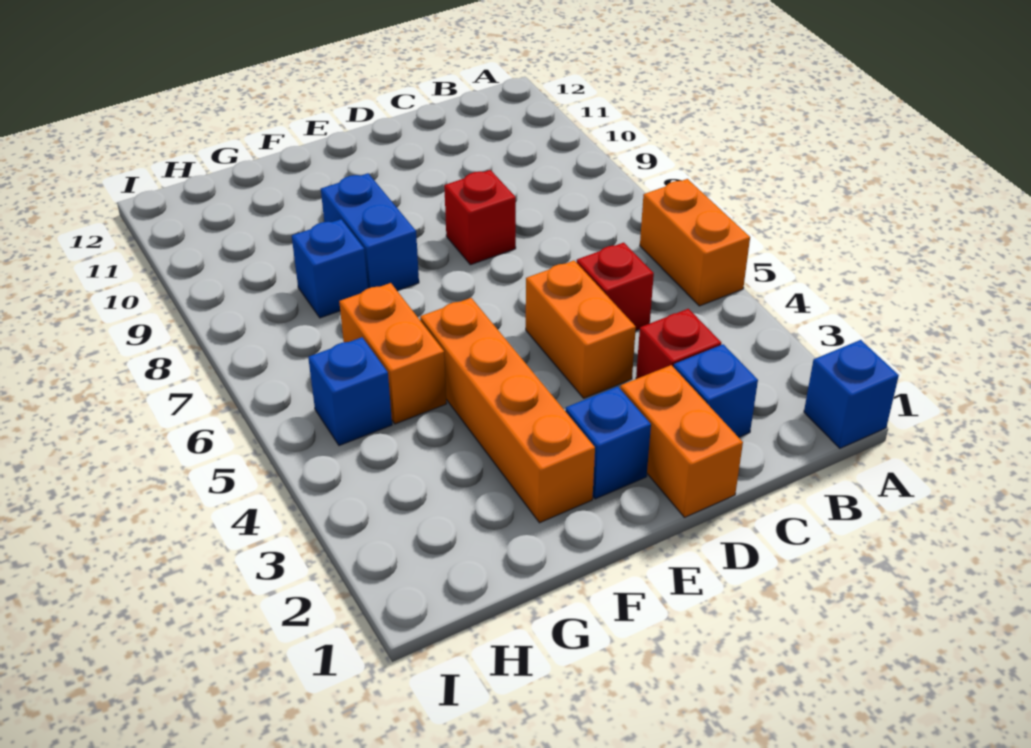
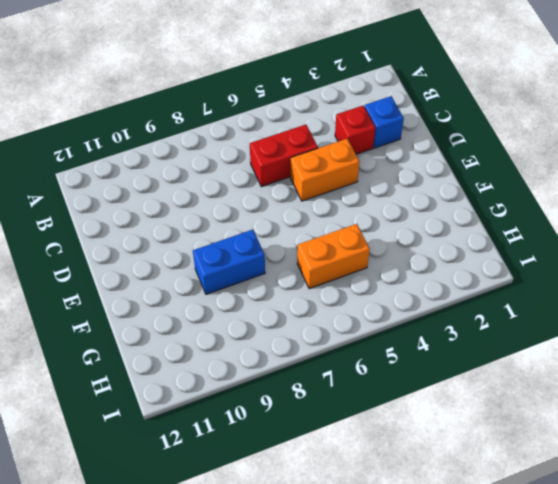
red brick C5:C6 level 1 -> red brick C5 level 1
none -> blue brick A1 level 1
none -> orange brick A5:A6 level 1
none -> orange brick D1:D2 level 1

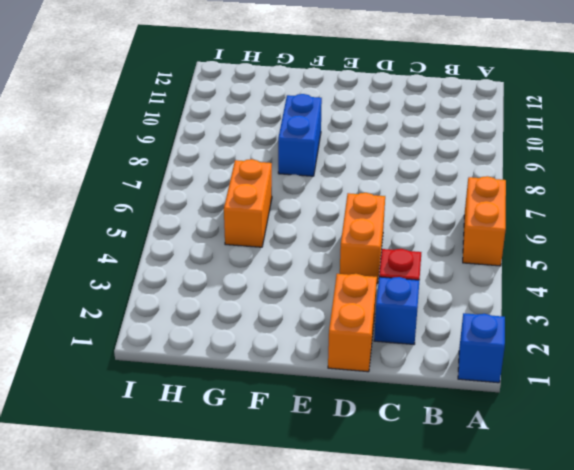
none -> red brick C5 level 1
none -> red brick D8 level 1
none -> blue brick E2 level 1

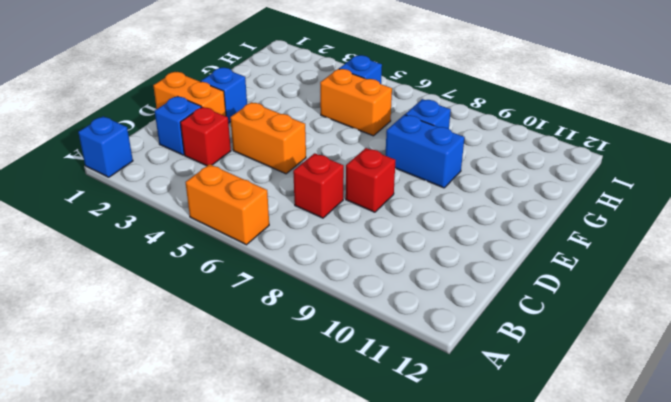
red brick C7 level 1 -> red brick C5 level 1
none -> orange brick F2:F5 level 1

